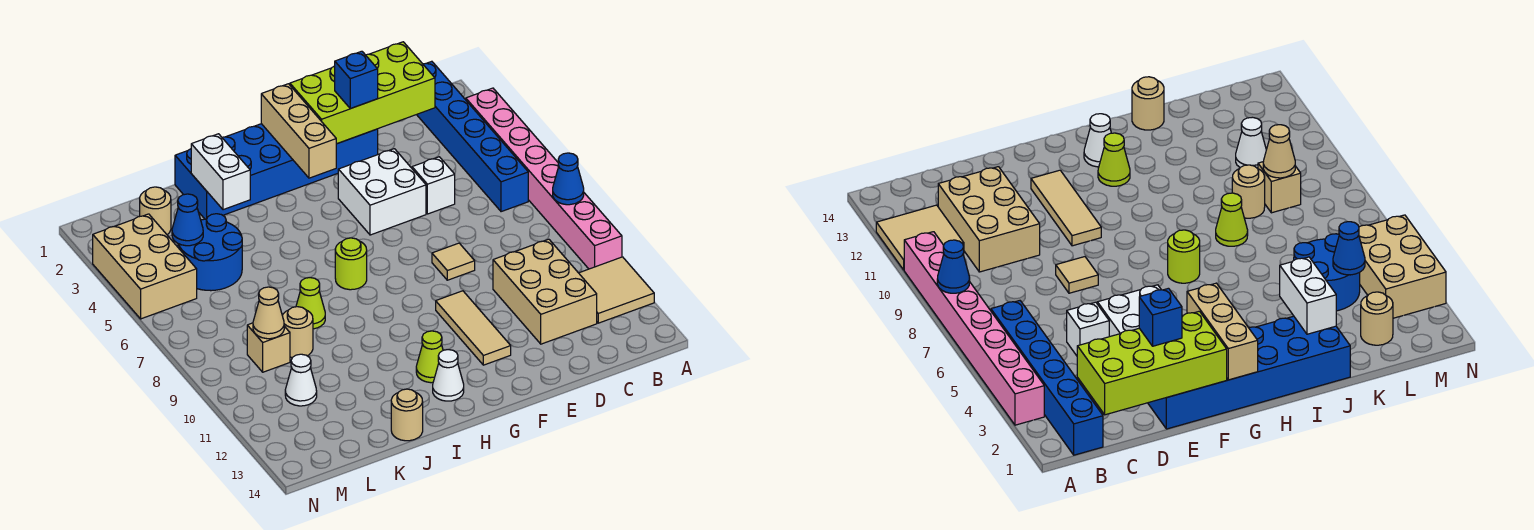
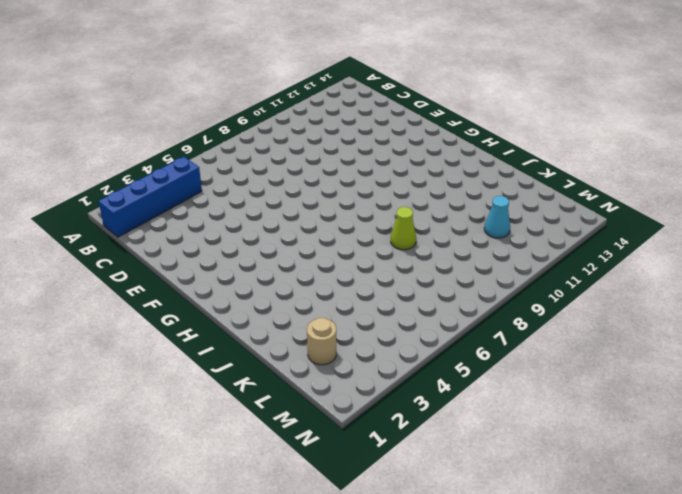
blue brick B1:B4 level 1 -> blue brick B1:B6 level 1
cyan cone L11 level 1 -> white cone L11 level 1
none -> pink brick A3:A10 level 1
none -> tan tile A11:B12 level 1
none -> tan brick C10:D12 level 1

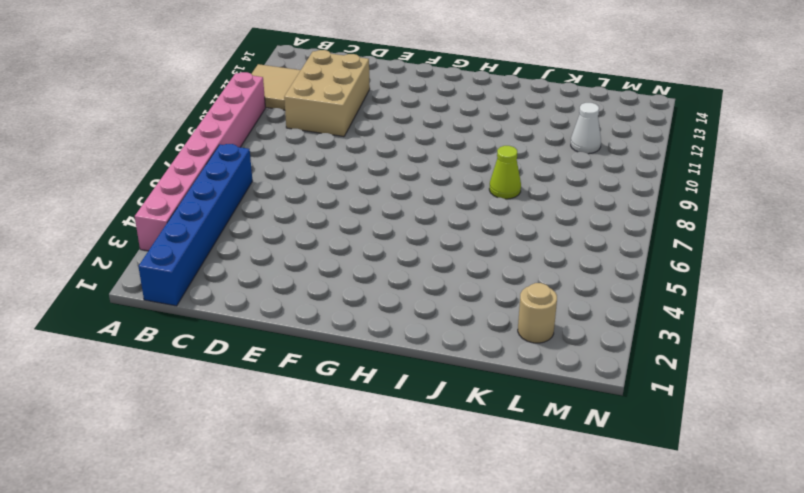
none -> white brick D5 level 1
none -> blue brick E1:J2 level 1
none -> white brick E4:F5 level 1

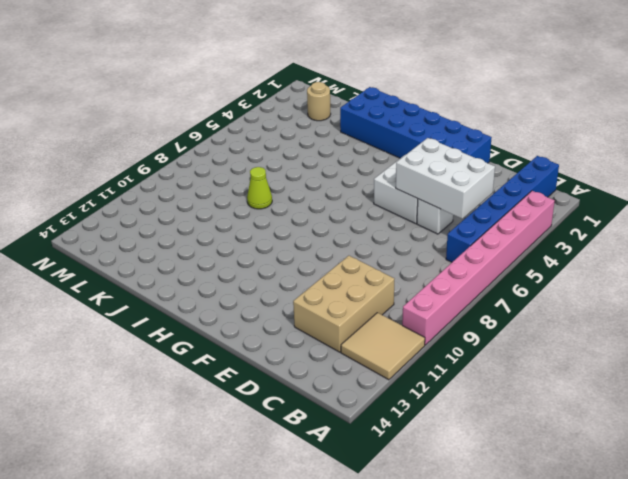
white brick C4:E5 level 2 -> none
none -> tan tile E8 level 1
none -> tan tile F10:F12 level 1
none -> lime round brick H7 level 1

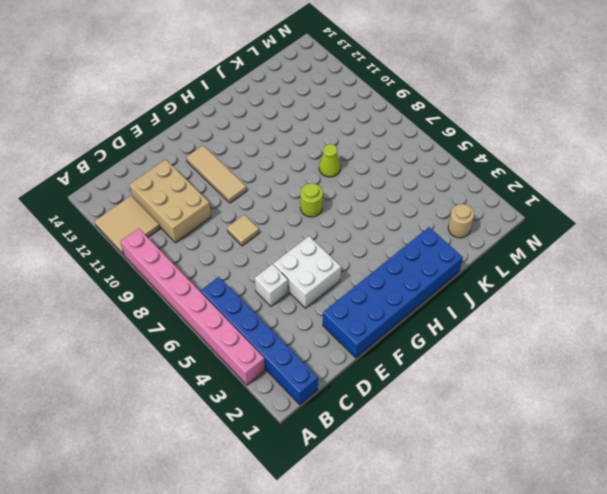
none -> lime cone H12 level 1
none -> white cone H13 level 1
none -> tan round brick J14 level 1

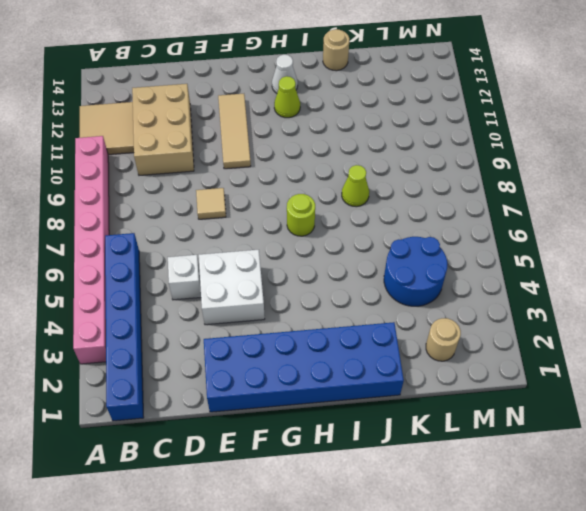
none -> tan round brick K9 level 1
none -> tan brick L9 level 1
none -> white cone L11 level 1

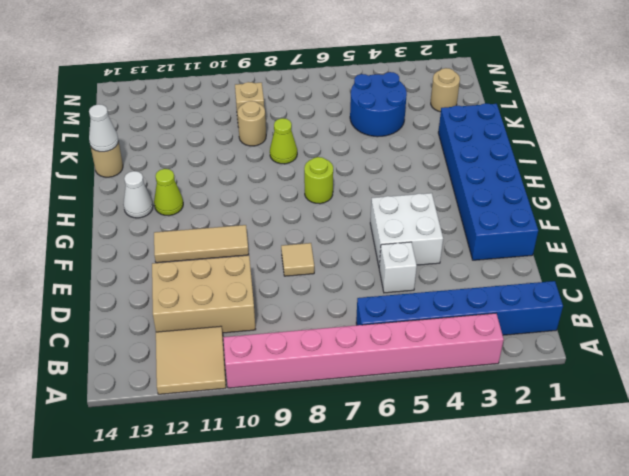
white cone J14 level 2 -> white cone L11 level 1
none -> tan brick M3:N5 level 1
none -> blue cone A8 level 2
none -> lime brick C1:F2 level 2

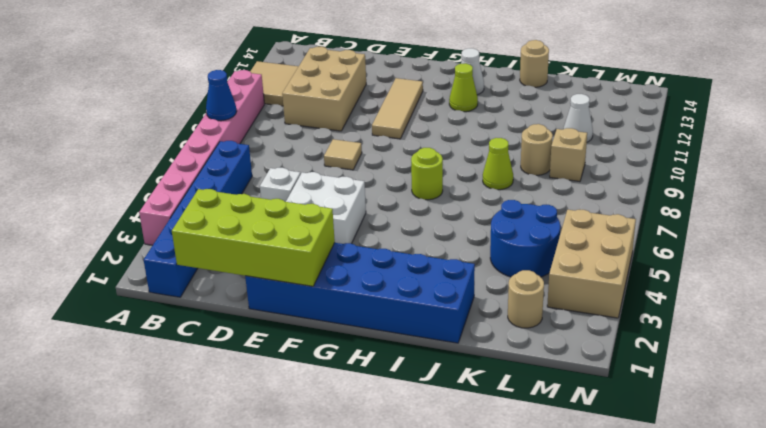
none -> tan brick G1:G3 level 2
none -> white brick J2:J3 level 2
none -> blue cone L4 level 2

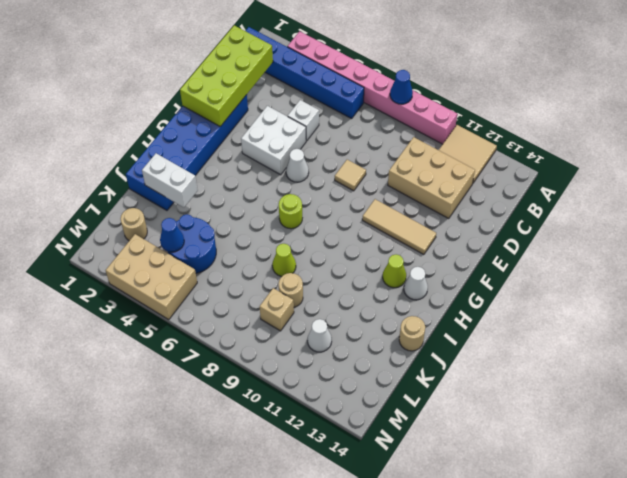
white cone F6 level 1 -> none
none -> tan brick G1:G3 level 2
none -> tan cone L9 level 2
none -> blue brick E2 level 3

